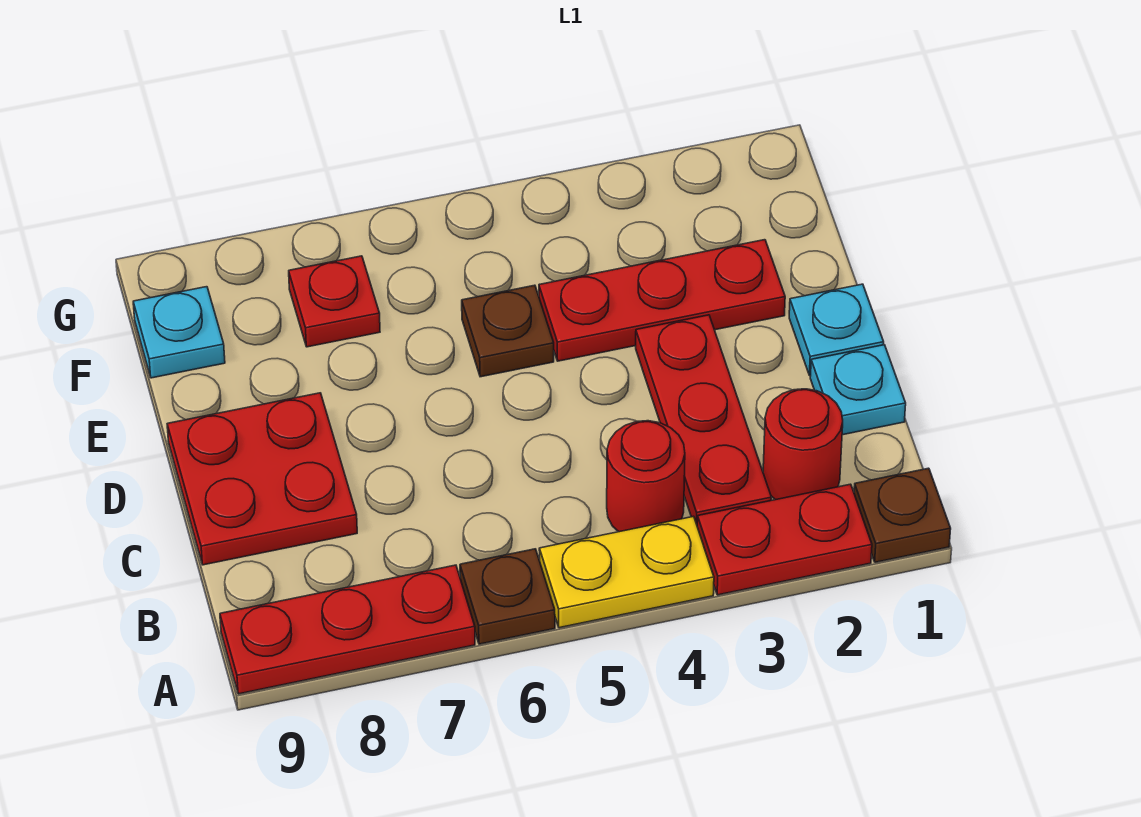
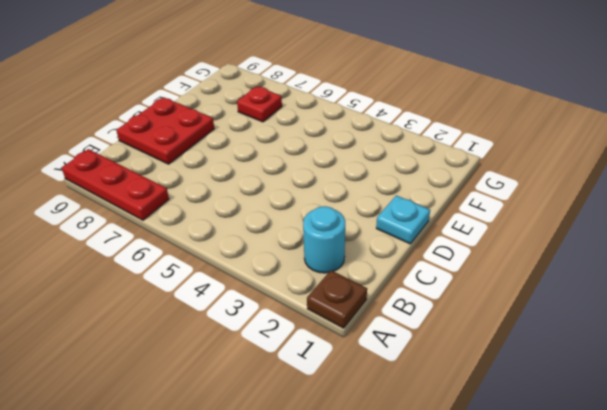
cyan round brick B2 level 1 -> red round brick B2 level 1
none -> red plate A2:A3 level 1
none -> yellow plate A4:A5 level 1
none -> brown plate A6 level 1

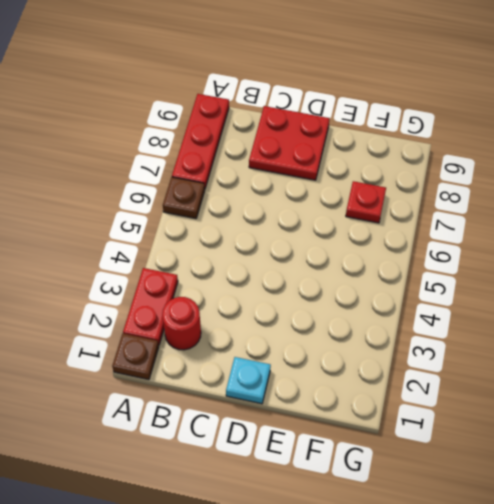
none -> yellow plate A4:A5 level 1
none -> red plate B3:D3 level 1
none -> red round brick B4 level 1

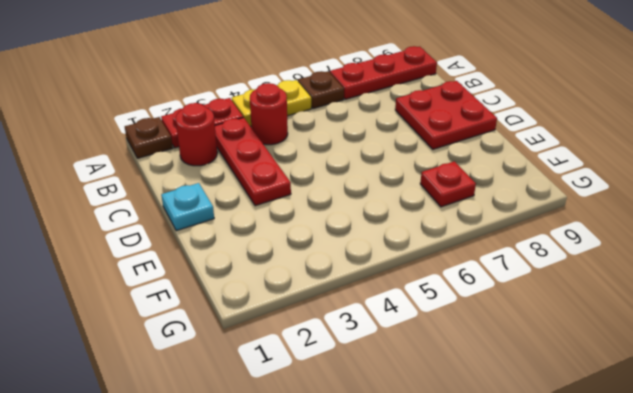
none -> cyan plate C1 level 1
none -> red plate E2:E4 level 1
none -> brown plate E5 level 1

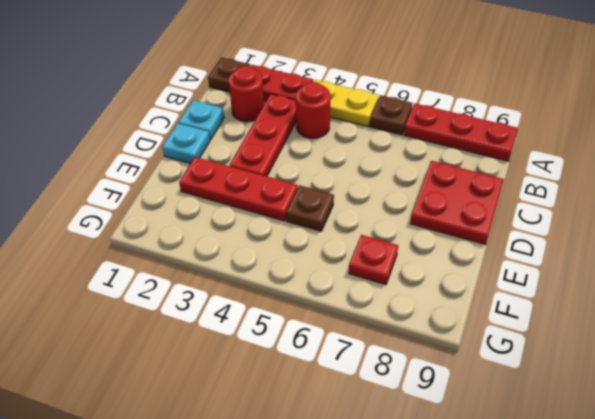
none -> cyan plate F9 level 1

